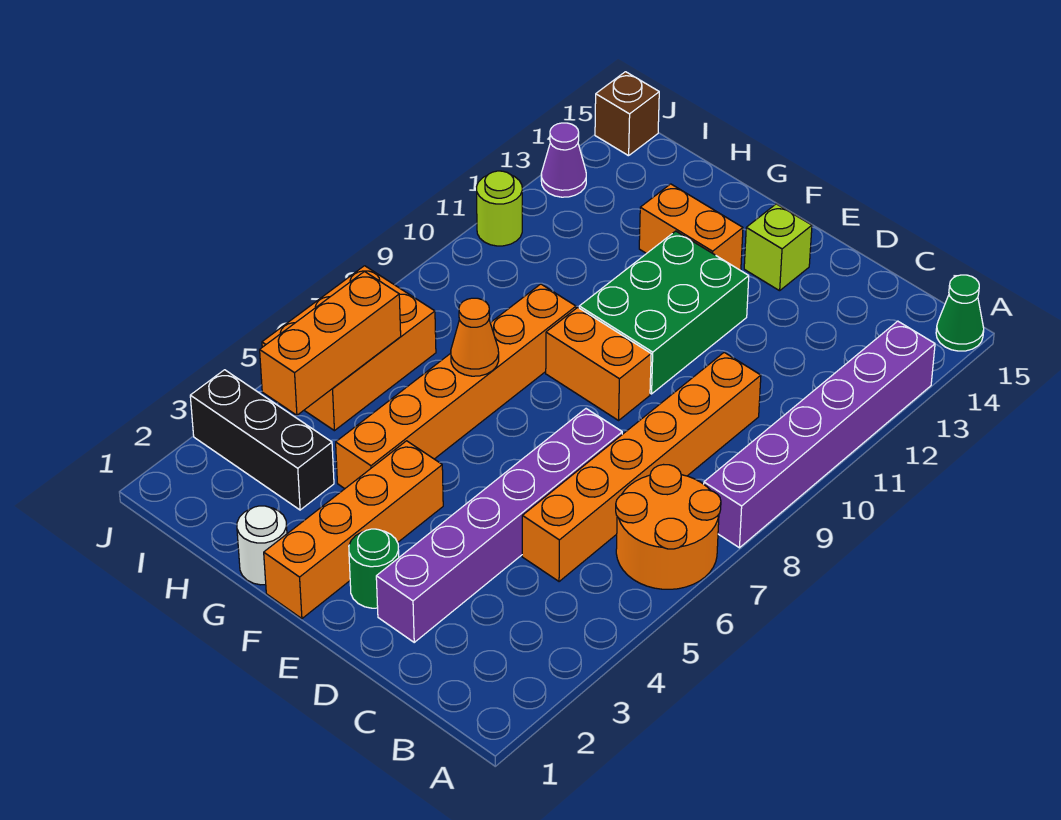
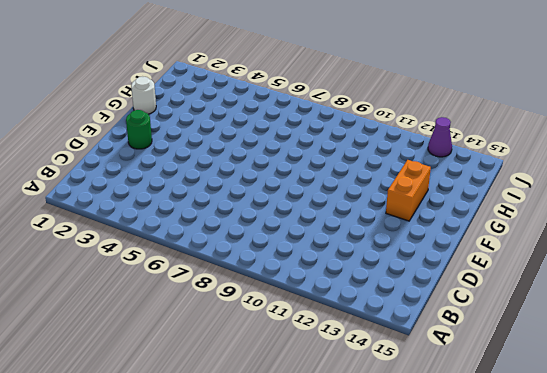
none -> orange round brick A6:B7 level 1
none -> purple brick A8:A13 level 1
none -> green cone A15 level 1

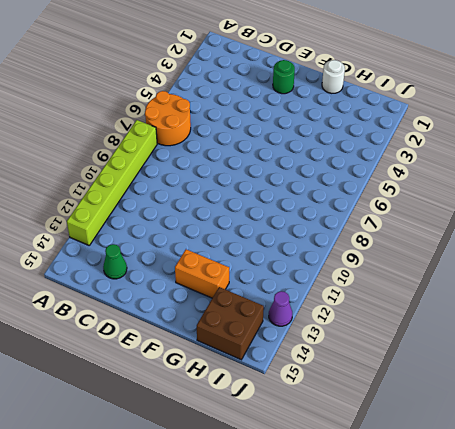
lime brick A8:A13 level 1 -> purple brick A8:A13 level 1
green cone C14 level 1 -> green cone A15 level 1
brown brick H14:I15 level 1 -> none
none -> orange brick C5:C10 level 1
none -> purple brick D2:D7 level 1
none -> orange brick E9:F9 level 1

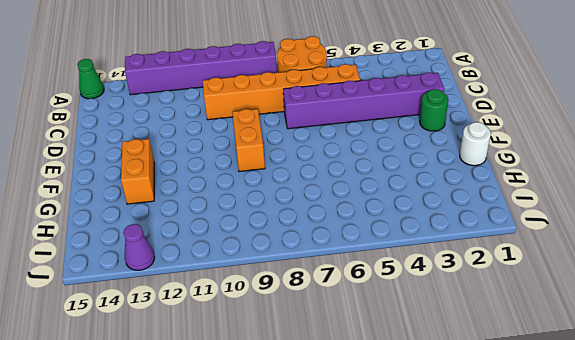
none -> green brick E10:F12 level 1
none -> lime brick E14 level 1
none -> orange brick F1:F4 level 1

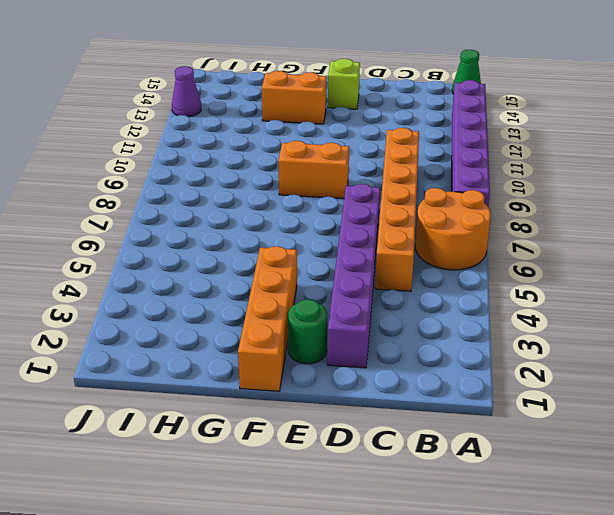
none -> green brick E10:F12 level 1
none -> white round brick G1 level 1
none -> orange brick G4:G9 level 1

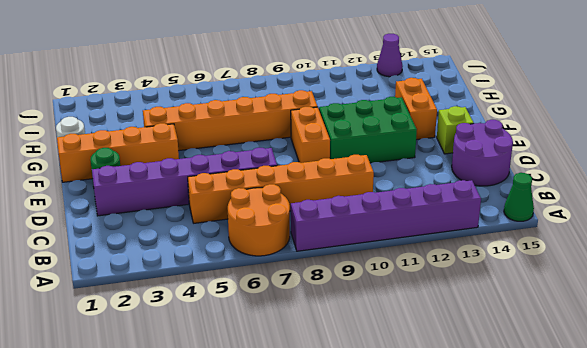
purple round brick C14:D15 level 1 -> none
none -> black brick H3:J3 level 1
none -> orange brick I5:J7 level 1
none -> lime round brick J11 level 1

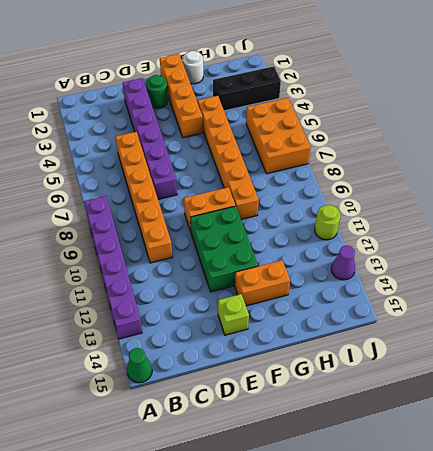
none -> orange round brick A6:B7 level 1
none -> brown brick J15 level 1
none -> orange cone G7 level 2

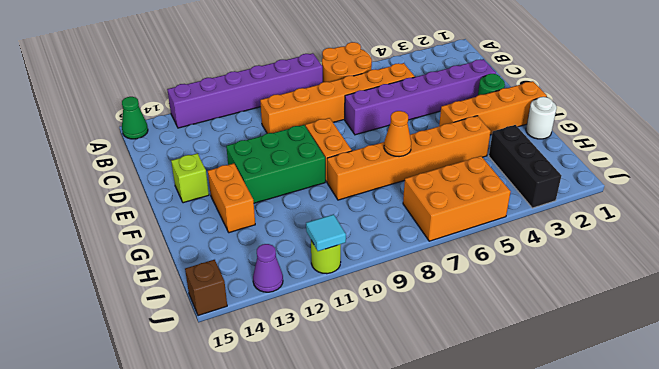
cyan tile J11 level 2 -> none
none -> orange brick I4:I6 level 2

